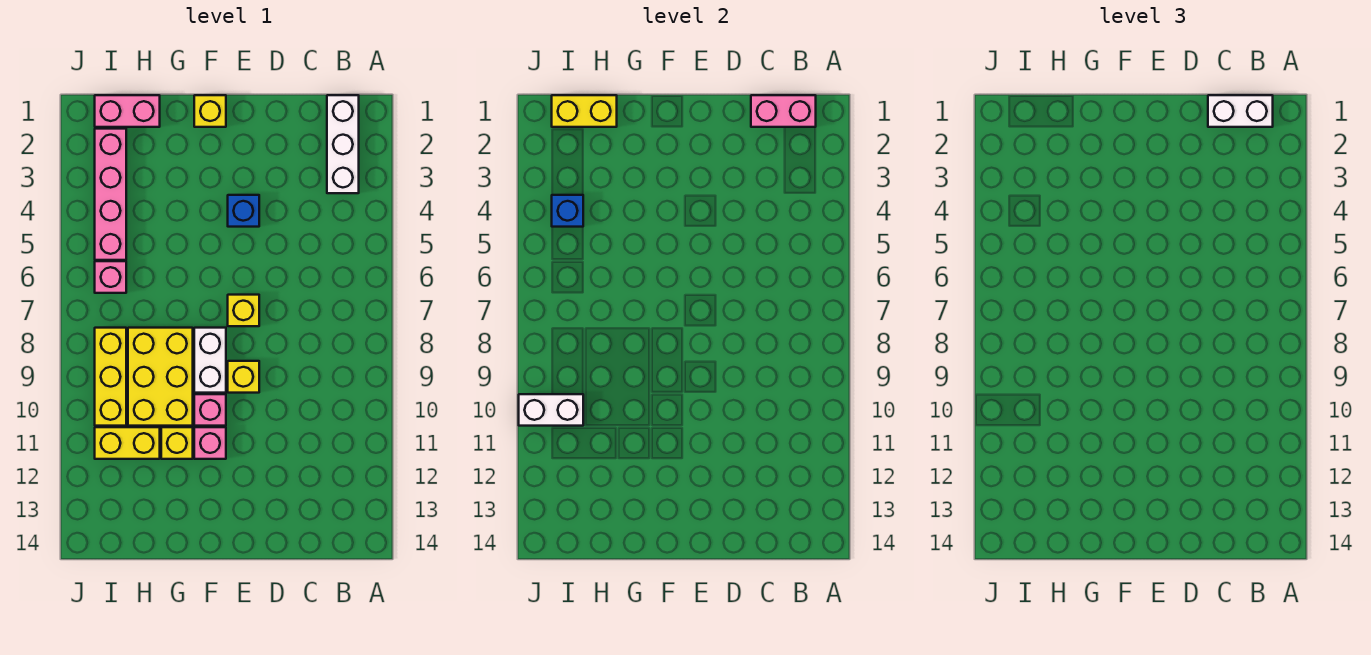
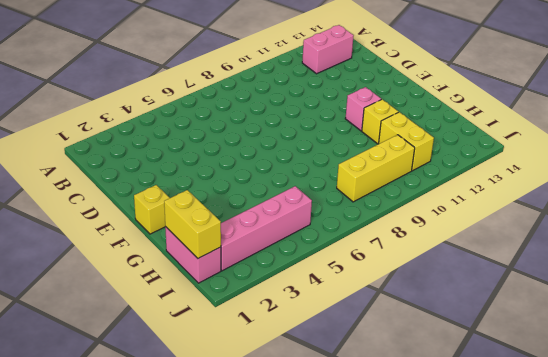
pink brick B12:B13 level 1 -> pink brick B1:C1 level 2
none -> white brick B1:B3 level 1
none -> blue brick E4 level 1
none -> yellow brick E7 level 1

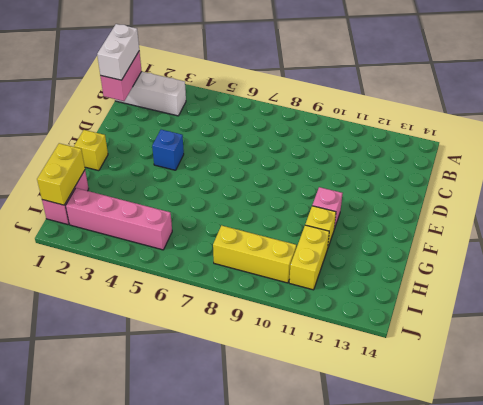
none -> yellow brick E7 level 1
none -> yellow brick E9 level 1
none -> white brick F8:F9 level 1

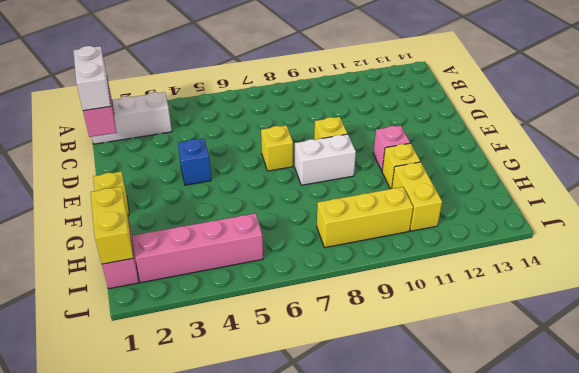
none -> pink brick F10 level 1
none -> yellow brick G8:H10 level 1
none -> pink brick I6 level 1

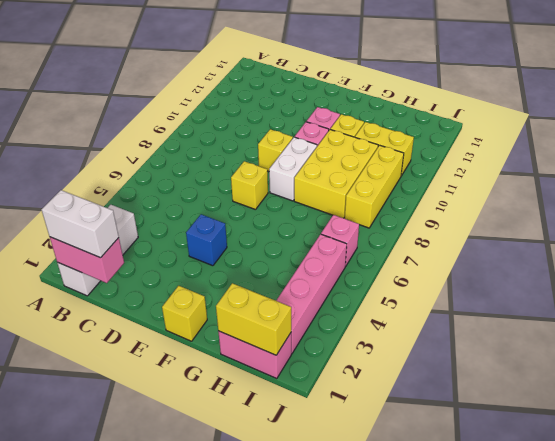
none -> blue brick I4 level 2
none -> white brick I10:J10 level 2

